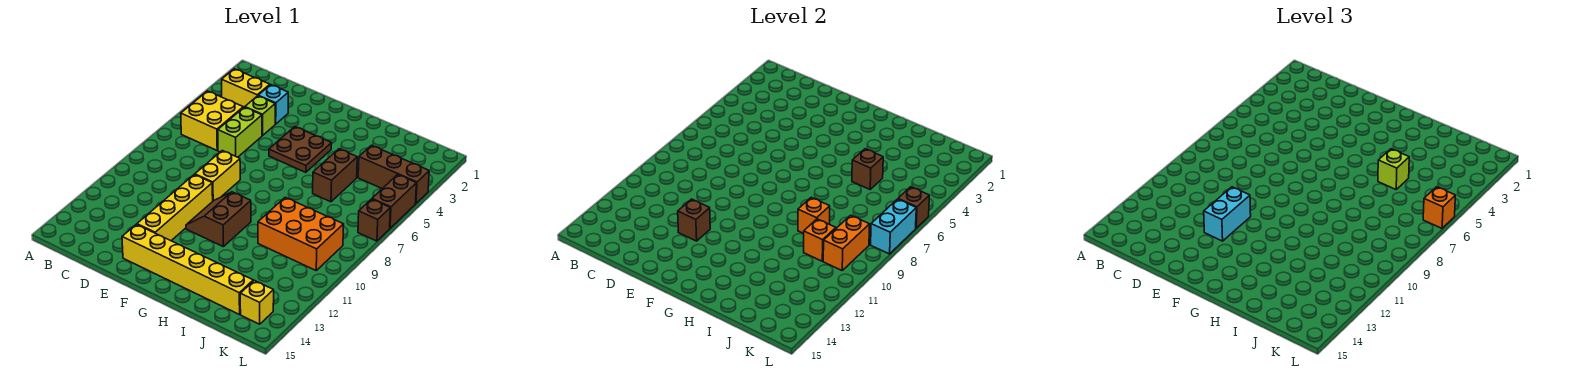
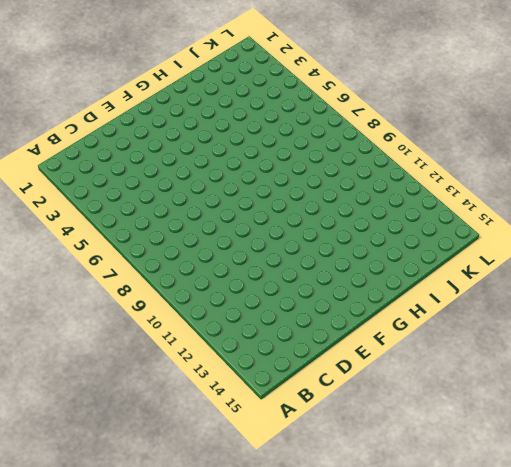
none -> yellow brick B3:C3 level 1
none -> yellow brick B5:C6 level 1
none -> cyan brick D3 level 1

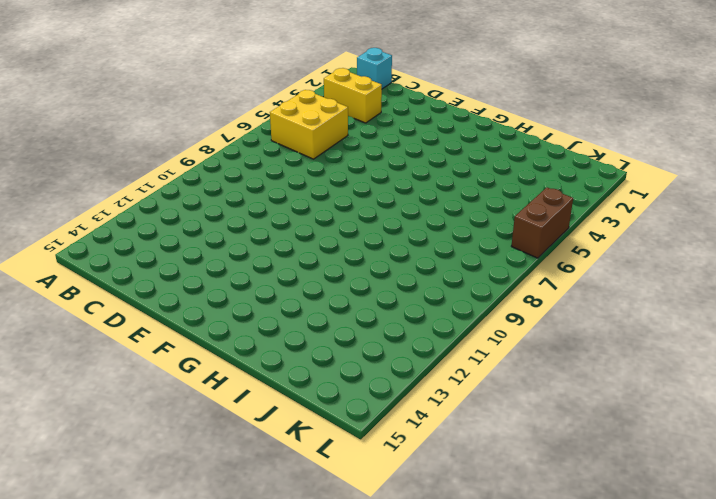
cyan brick B1 level 1 -> cyan brick D3 level 1
none -> lime brick D4 level 1
none -> lime brick D5:D6 level 1
none -> yellow brick E8:E9 level 1

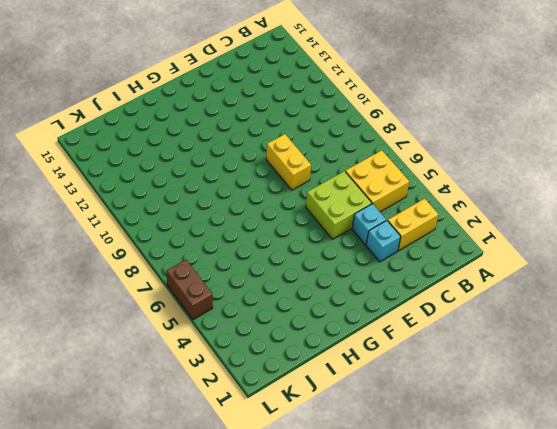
cyan brick D4 level 1 -> lime brick D4 level 1
lime brick D5:E6 level 1 -> lime brick D5:D6 level 1
none -> yellow brick E10:E13 level 1
none -> yellow brick E14:J14 level 1
none -> brown plate F4:G5 level 1

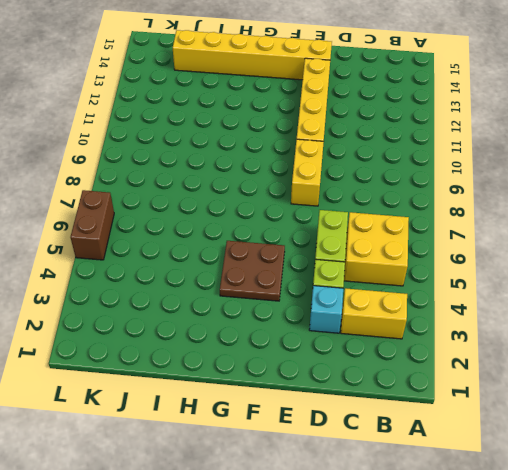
none -> brown slope F10:G11 level 1 top G
none -> brown brick I5:I6 level 1
none -> orange brick I9:K10 level 1

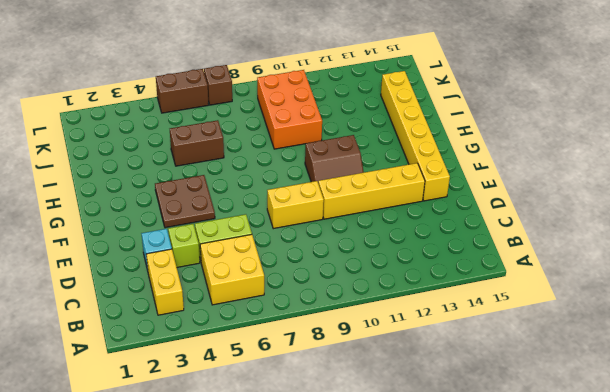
none -> brown brick J4:L4 level 1
none -> yellow brick K14 level 1
none -> brown brick E12 level 2

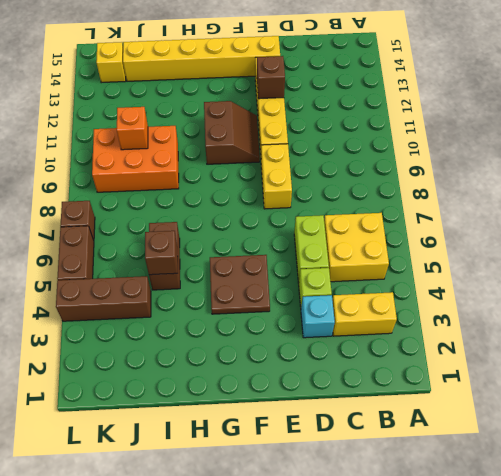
none -> orange brick I9 level 2
none -> orange brick K9:K10 level 2
none -> brown brick L6 level 2

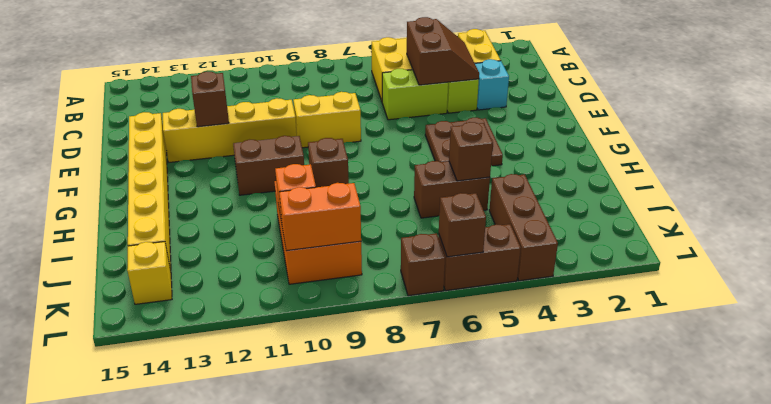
brown slope C4:D5 level 2 top 5 -> none
brown brick I9 level 2 -> orange brick I9 level 2
none -> cyan brick L7:L8 level 2
none -> cyan brick E11:E12 level 3
none -> lime brick I5 level 3

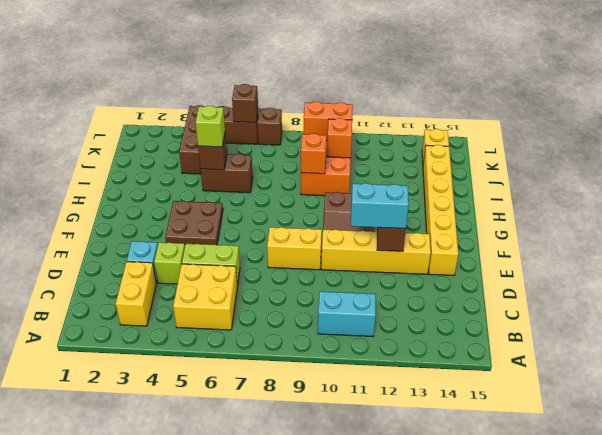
cyan brick B10:B11 level 1 -> cyan brick L7:L8 level 2
none -> orange brick L6 level 3

